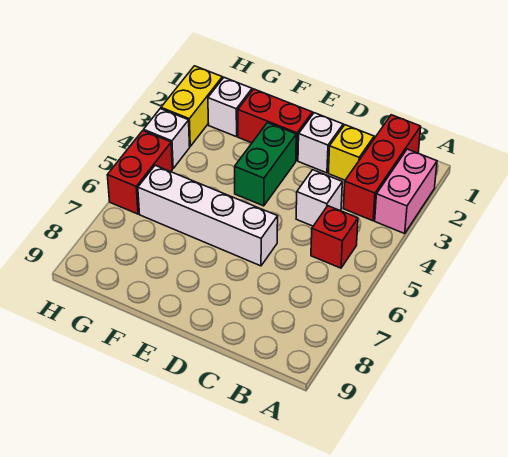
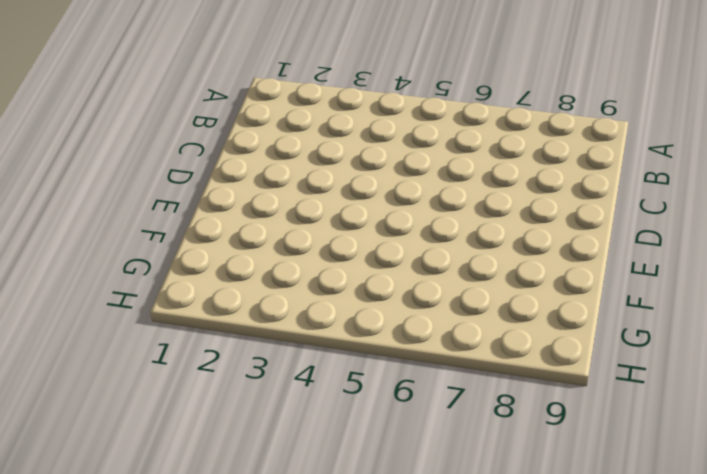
none -> pink brick A2:A3 level 1
none -> red brick B1:B3 level 1
none -> red brick B5 level 1

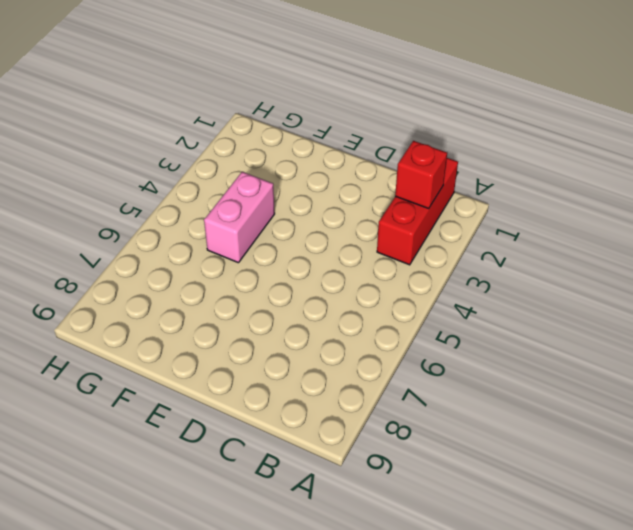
red brick B2 level 2 -> red brick B5 level 1
pink brick F4:F5 level 1 -> pink brick A2:A3 level 1
none -> yellow brick C2 level 1
none -> white brick C4 level 1
none -> white brick D2 level 1

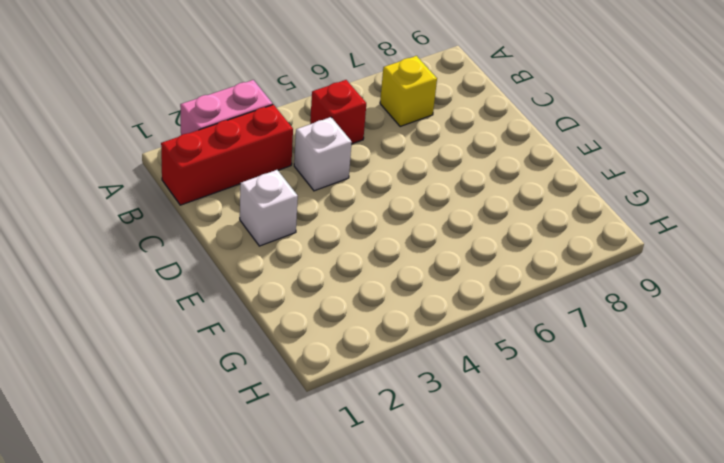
yellow brick B7 level 1 -> yellow brick C2 level 1
none -> white brick D6:G6 level 1
none -> red brick E2:F2 level 1
none -> green brick E3:E4 level 1

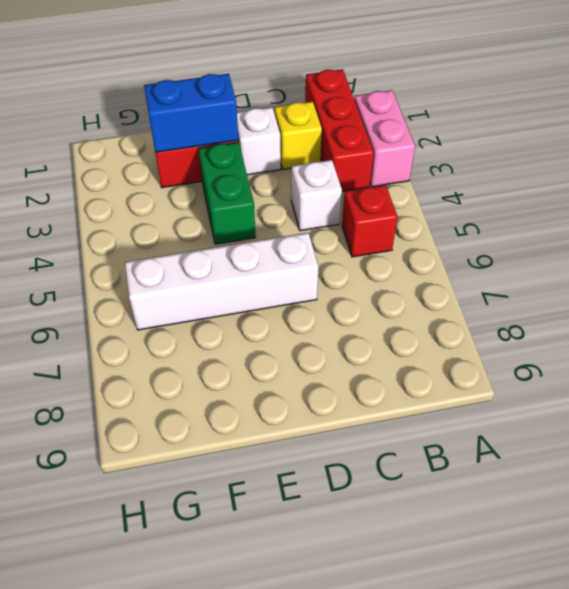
blue brick E2:F2 level 2 -> none
none -> white brick G2 level 1
none -> yellow brick H2:H3 level 1
none -> white brick H4 level 1

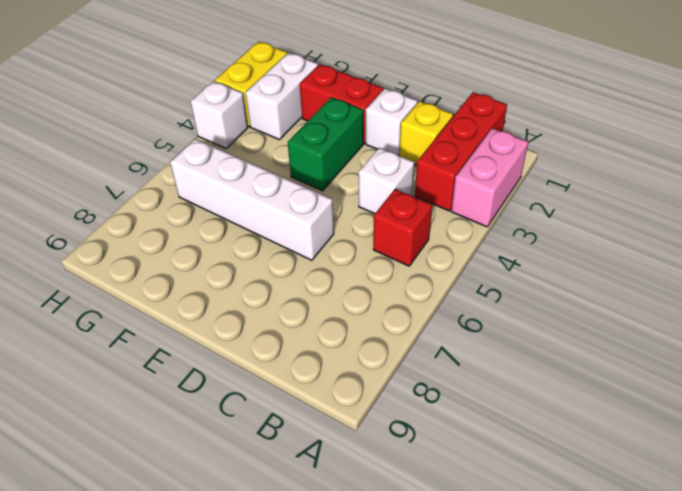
white brick G2:G3 level 1 -> white brick G2 level 1
none -> red brick H5:H6 level 1

